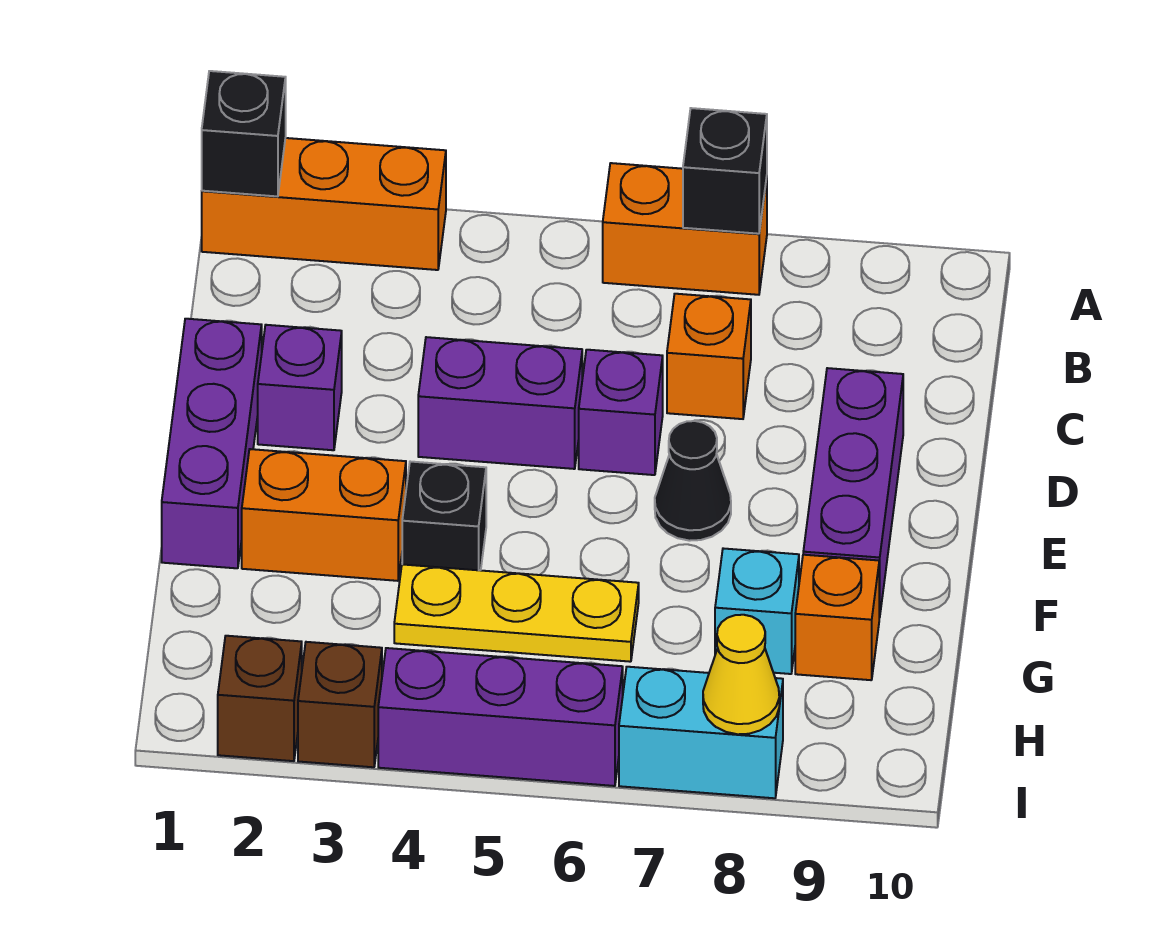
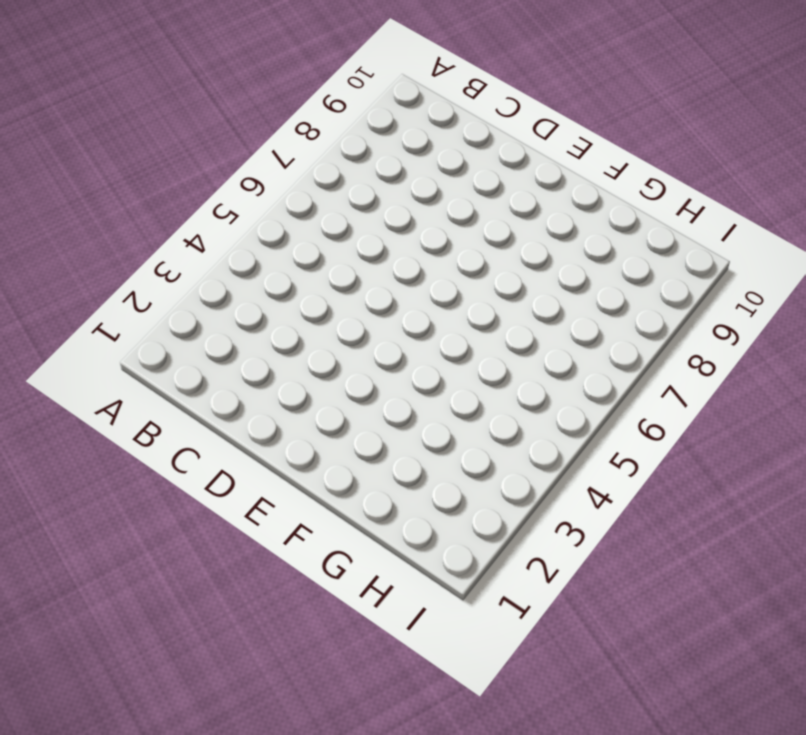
none -> orange brick A1:A3 level 1
none -> orange brick A6:A7 level 1
none -> orange brick C7 level 1

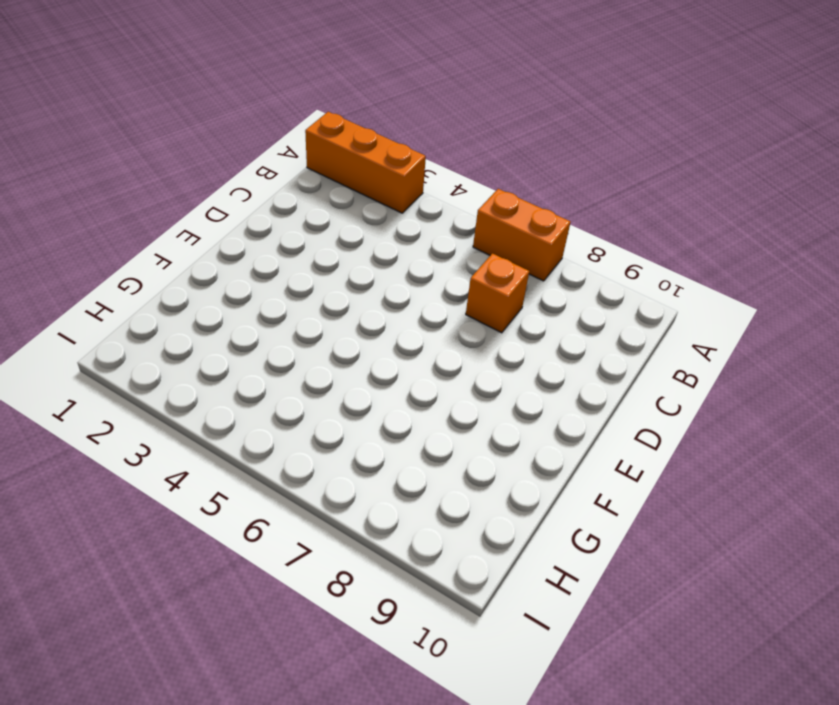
none -> purple brick D1:F1 level 1
none -> purple brick D2 level 1
none -> purple brick D4:D5 level 1

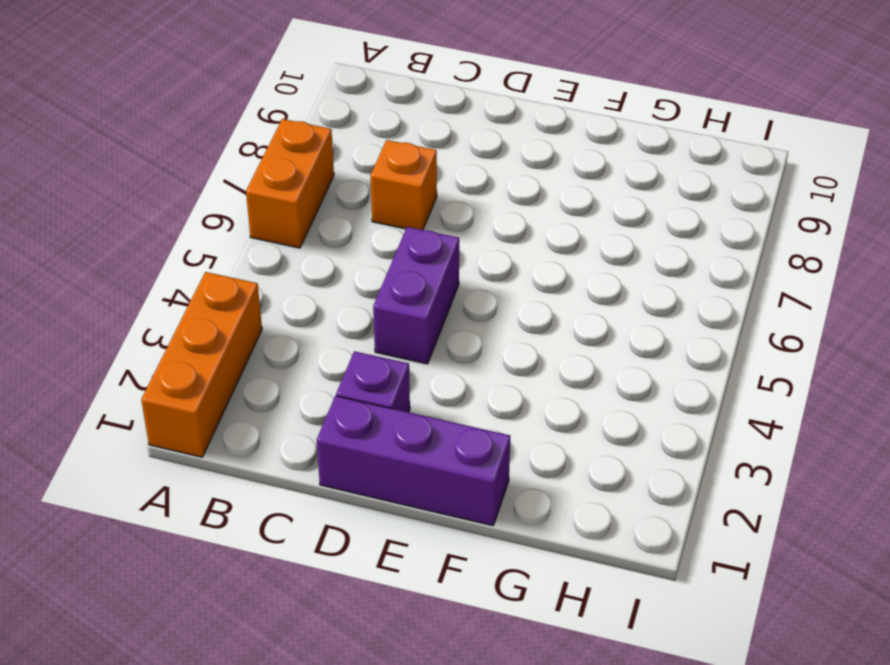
none -> purple brick D6 level 1
none -> purple brick D9:F9 level 1
none -> black cone E7 level 1

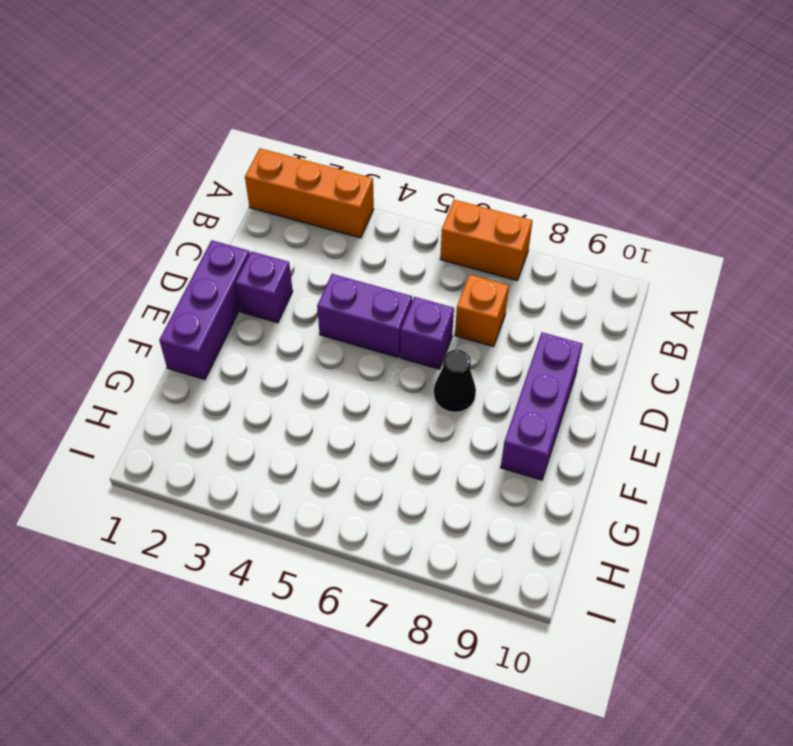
none -> orange brick F2:F3 level 1
none -> black brick F4 level 1
none -> yellow plate G4:G6 level 1

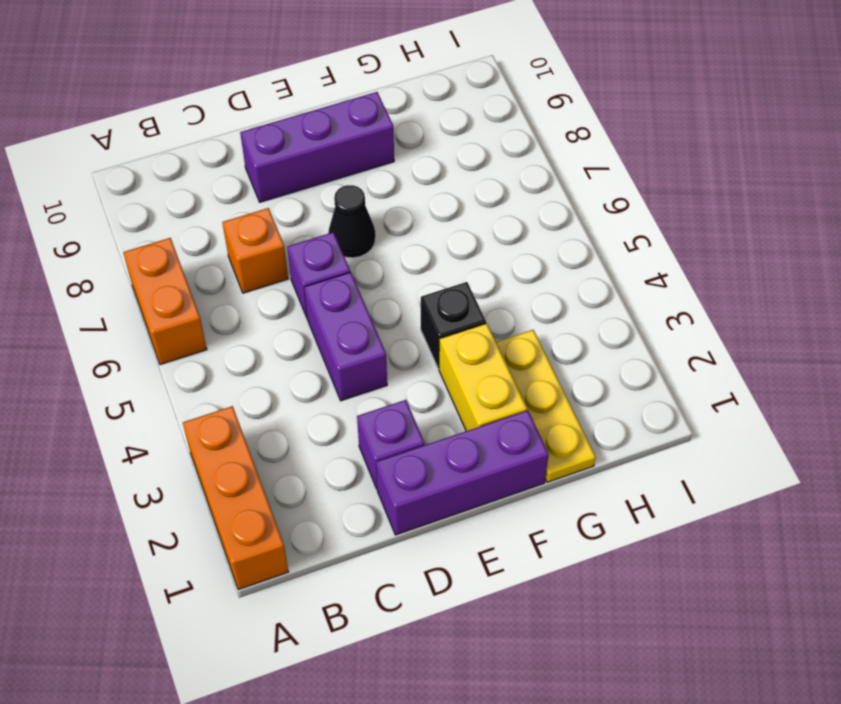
yellow brick F2:F3 level 1 -> orange brick F2:F3 level 1
yellow plate G1:G3 level 1 -> yellow plate G4:G6 level 1
none -> cyan brick G8 level 1
none -> orange brick G9 level 1
none -> brown brick I2 level 1

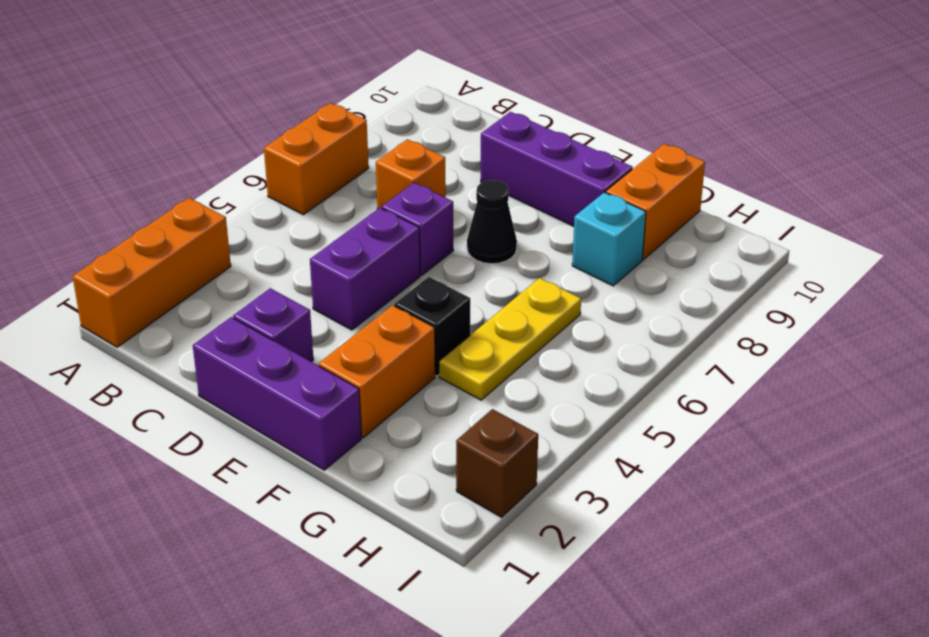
orange brick G9:G10 level 1 -> orange brick G9 level 1
none -> brown brick I3 level 1
none -> purple brick I4:I6 level 1
none -> cyan brick I7:I8 level 1

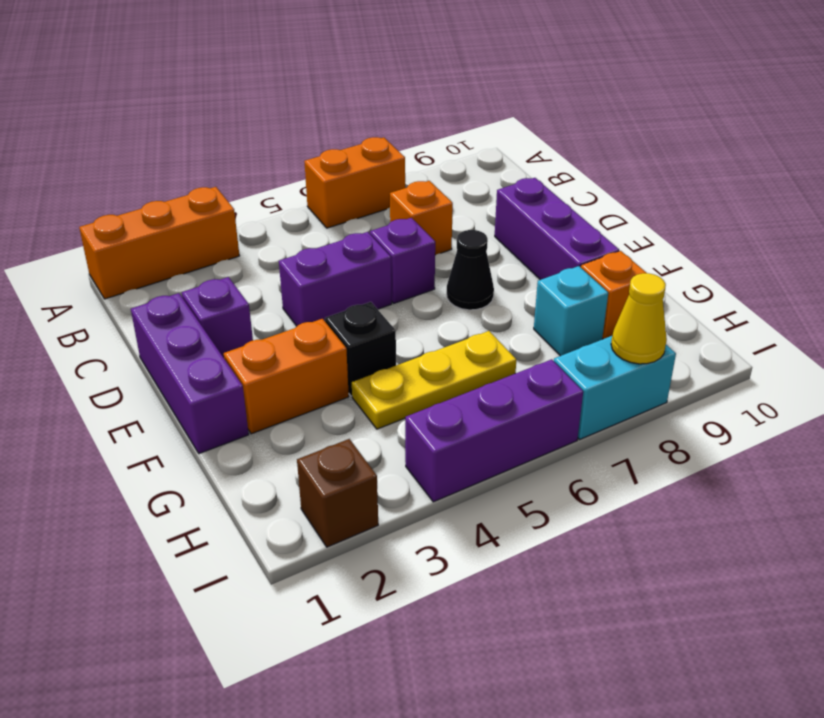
none -> brown brick I3 level 1
none -> black brick A1 level 2
none -> black brick A7 level 2

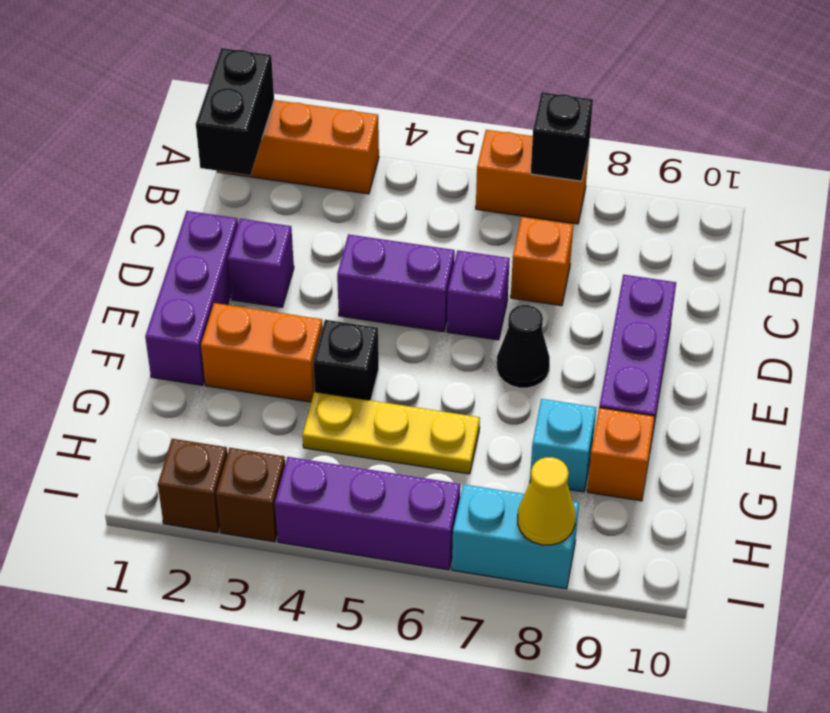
black brick A1:B1 level 2 -> black brick A1 level 2

